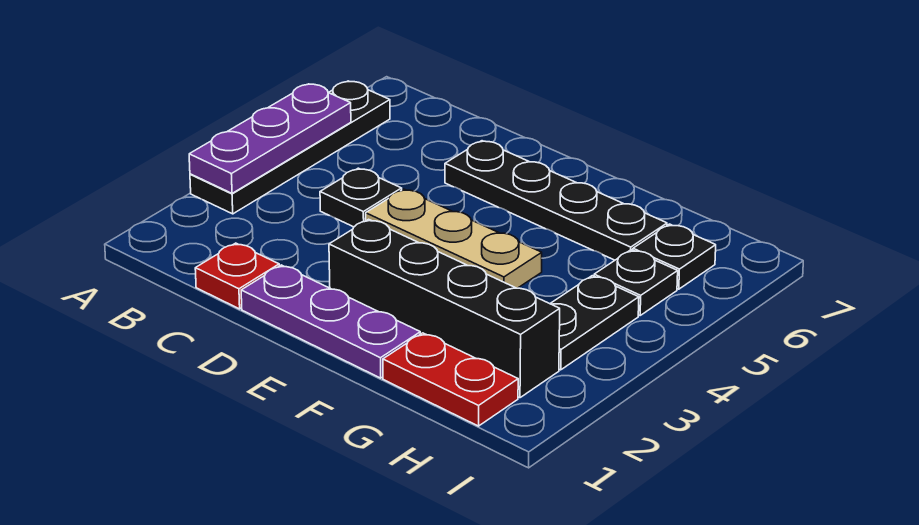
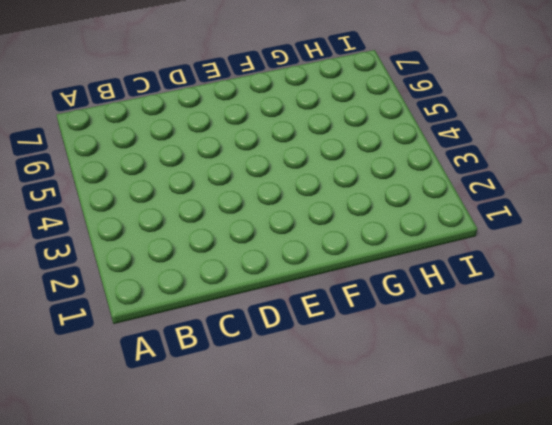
none -> black plate A3:A6 level 1
none -> red plate C1 level 1
none -> black plate C4 level 1

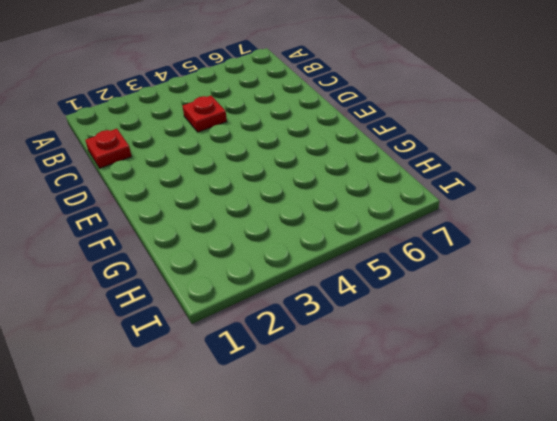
red plate C4 level 1 -> black plate C4 level 1
none -> black plate A3:A6 level 1
none -> purple plate D1:F1 level 1
none -> tan plate D4:F4 level 1

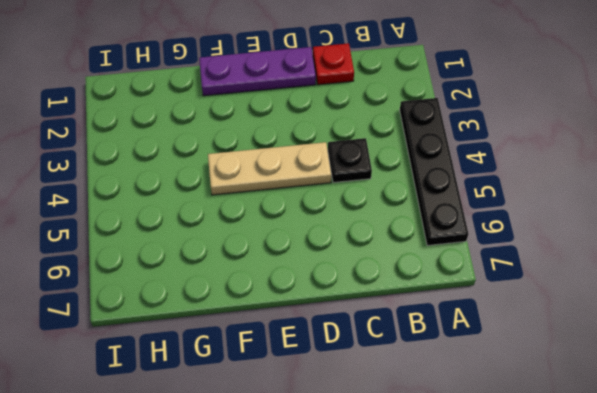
none -> black plate D6:G6 level 1
none -> black brick E2:H2 level 1
none -> red plate G1:H1 level 1

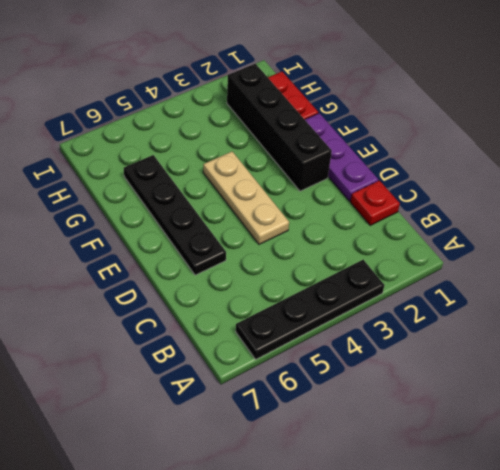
none -> black plate C4 level 1
none -> black plate H3:H4 level 1
none -> black plate H5 level 1

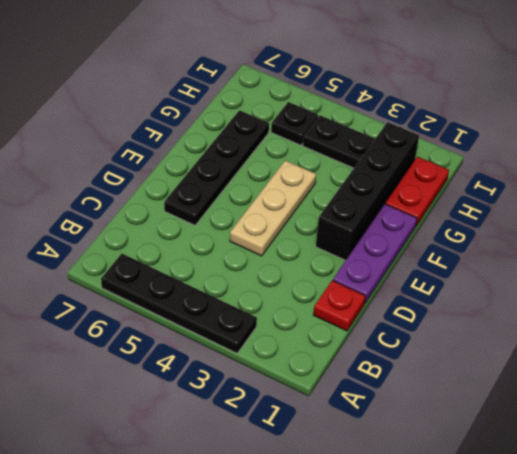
none -> black plate C4 level 1
none -> black plate H6 level 1
none -> purple plate A3:A5 level 2

